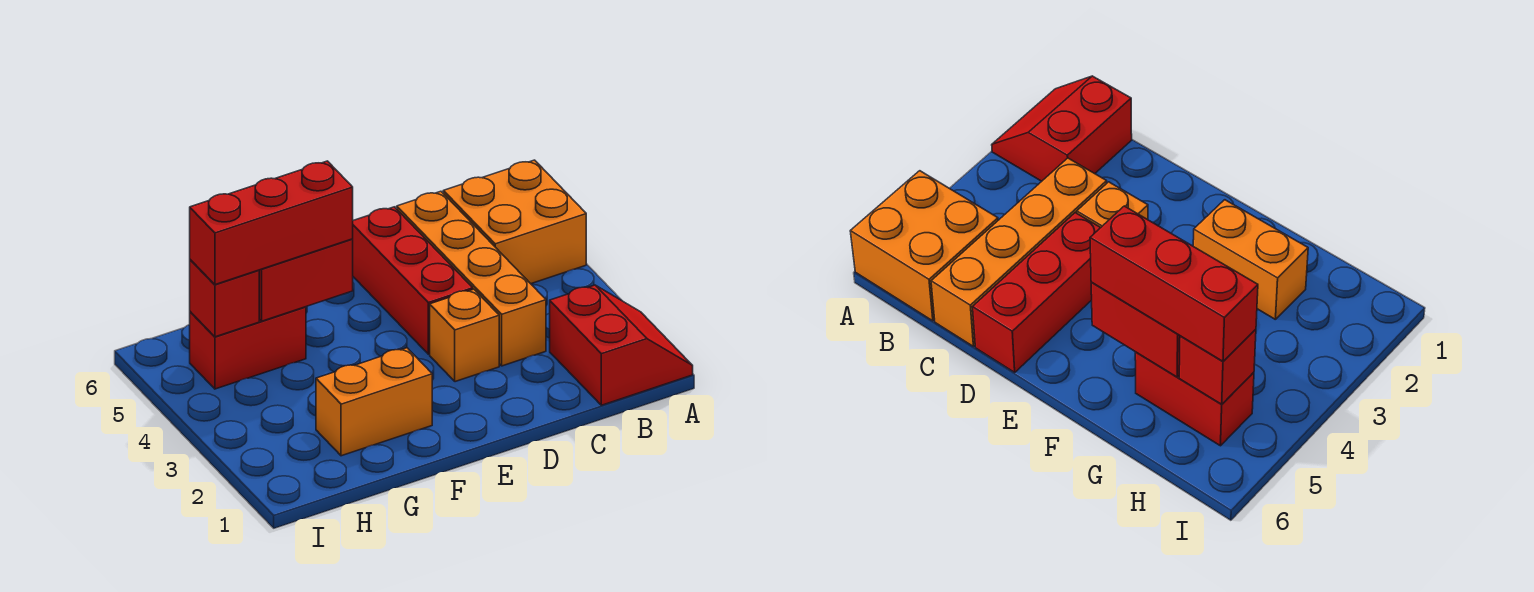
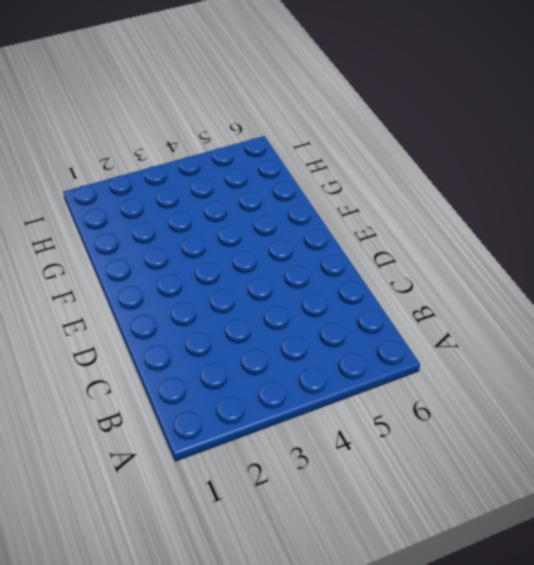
none -> red slope A1:B2 level 1 top B
none -> orange brick A5:B6 level 1

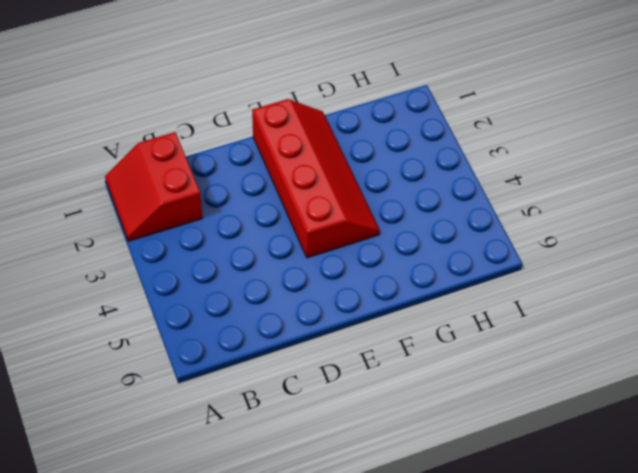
red slope E1:F4 level 1 top E -> orange brick F2:G2 level 1
none -> orange brick A5:B6 level 1
none -> orange brick C3:C6 level 1

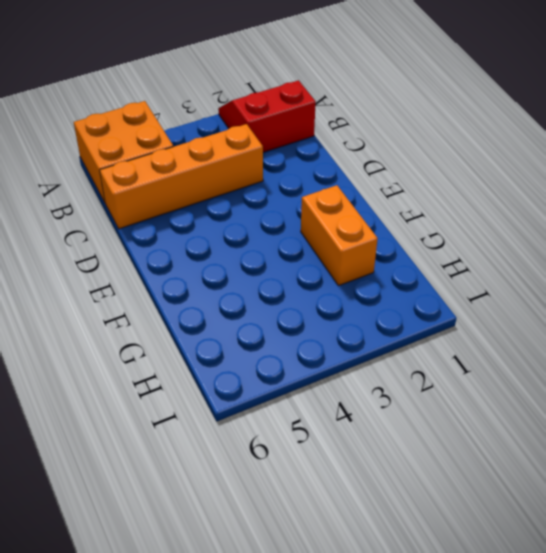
none -> orange brick D3 level 1
none -> red brick D4:D6 level 1

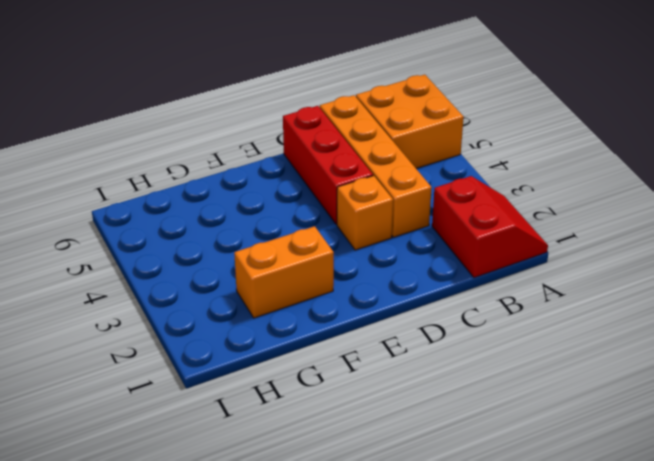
none -> red brick G5:H5 level 1
none -> red brick F5:G5 level 2

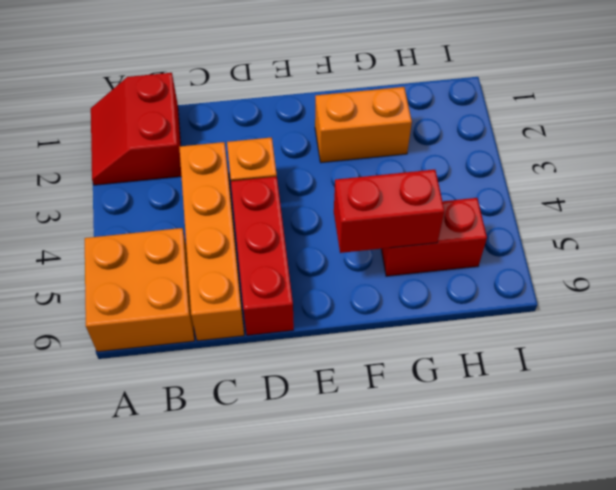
none -> red brick H5 level 2
none -> red brick F5:H5 level 3

